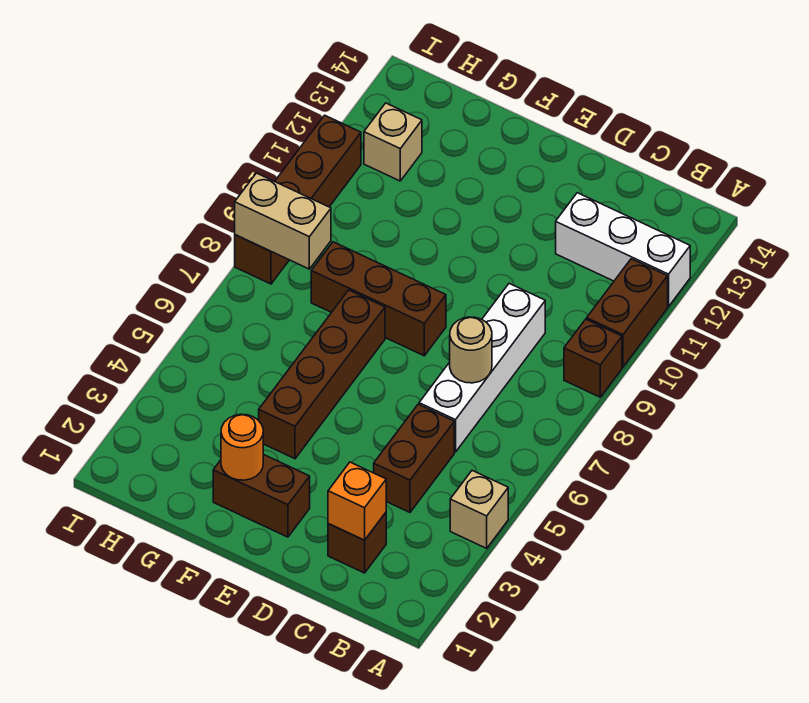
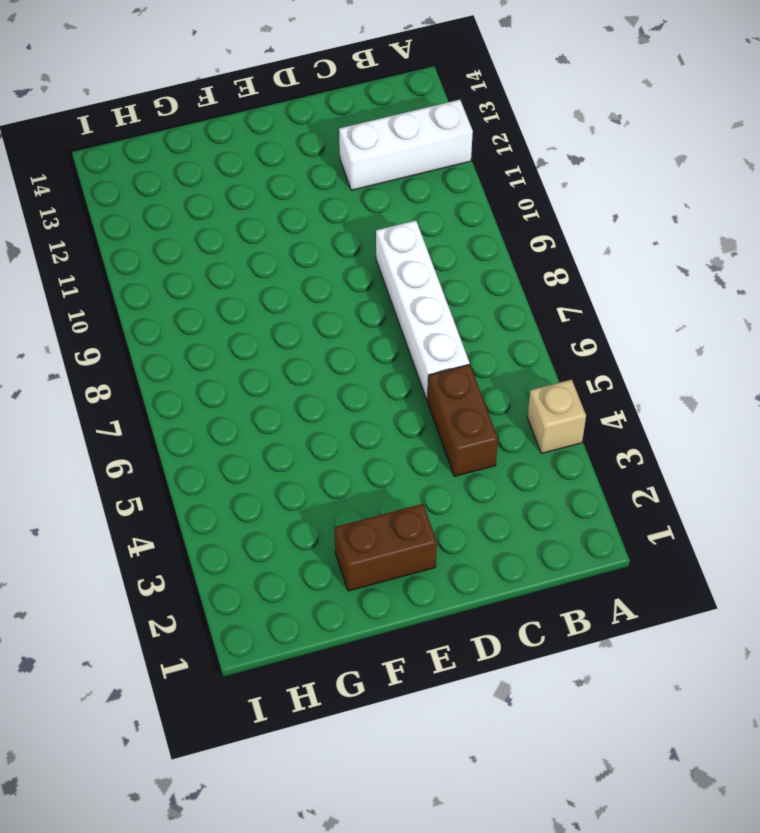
none -> brown brick A9 level 1
none -> brown brick A10:A11 level 1
none -> brown brick C2 level 1

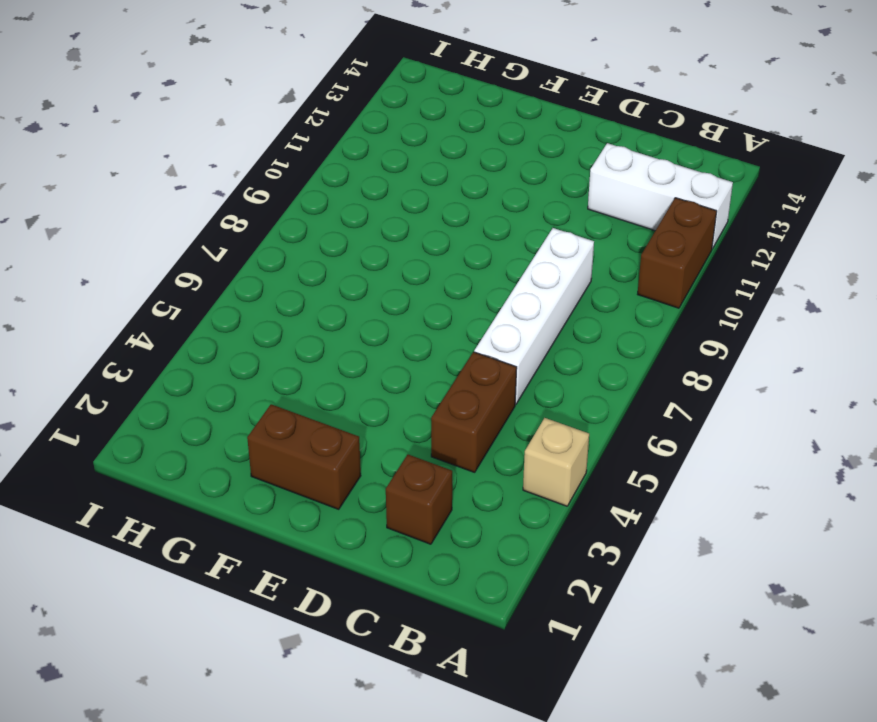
none -> brown brick A9 level 1
none -> brown brick E8:G8 level 1
none -> brown brick F4:F7 level 1

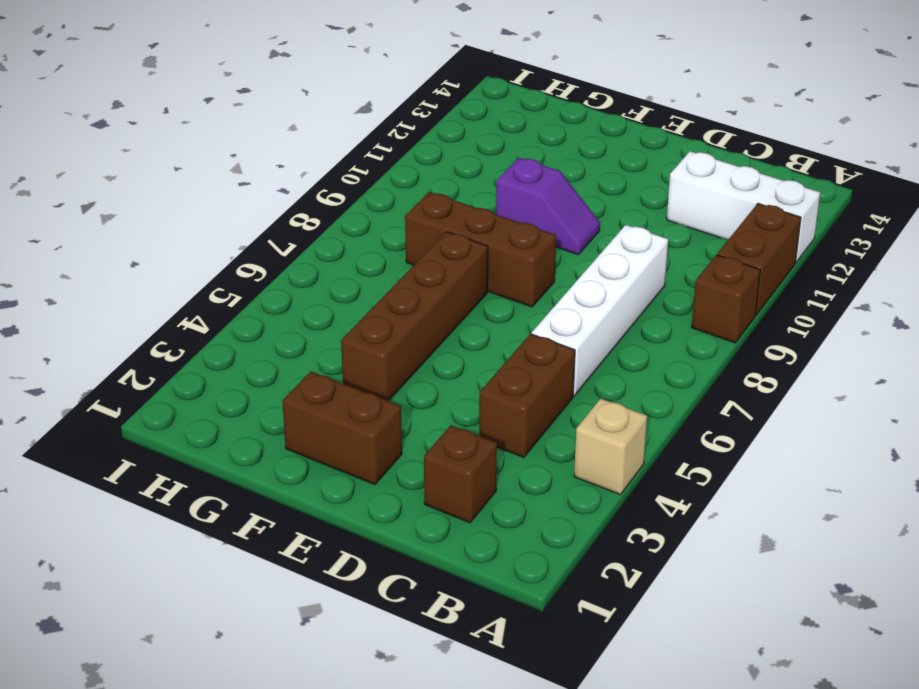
purple slope E10:F10 level 1 top F -> none
none -> tan brick H12 level 1
none -> brown brick I8:I11 level 1
none -> orange brick C2 level 2

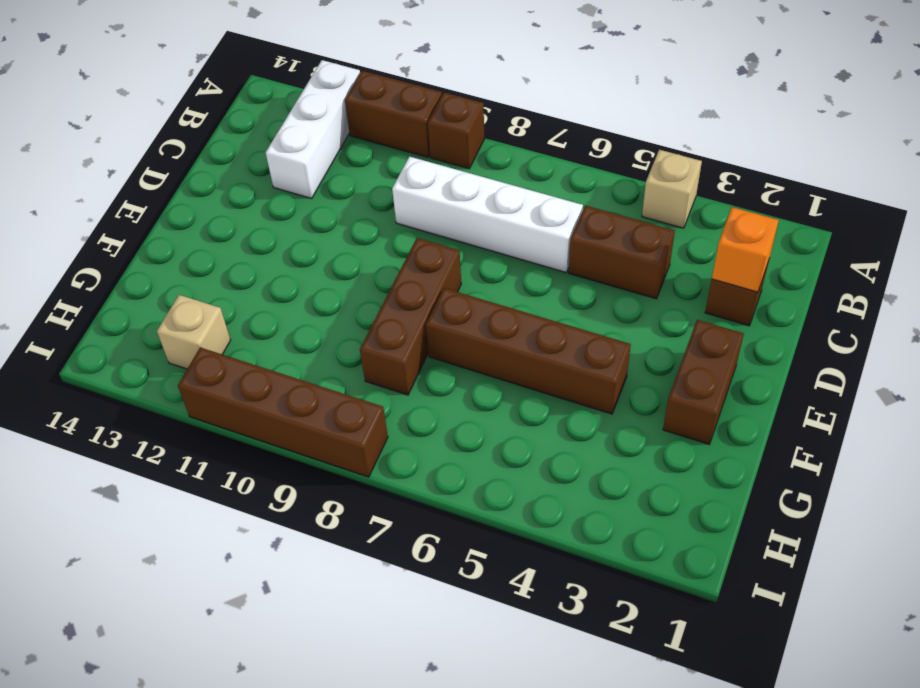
none -> tan round brick C7 level 2
none -> orange round brick F2 level 2
none -> tan brick H8:I8 level 2

